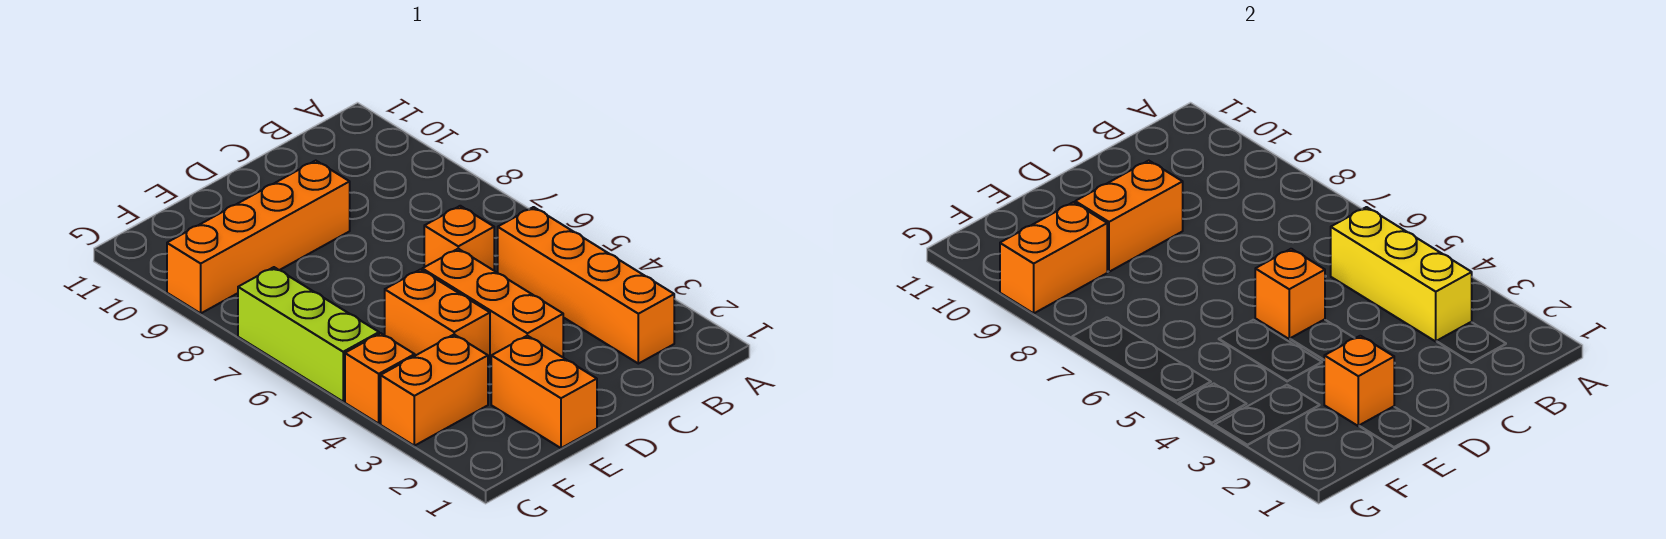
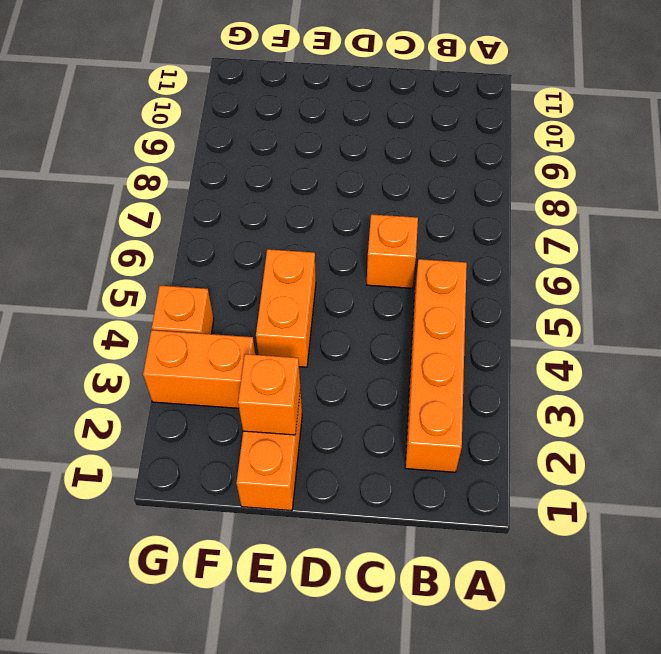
none -> orange brick D3:D5 level 1
none -> orange brick D9:G9 level 1
none -> lime brick G5:G7 level 1

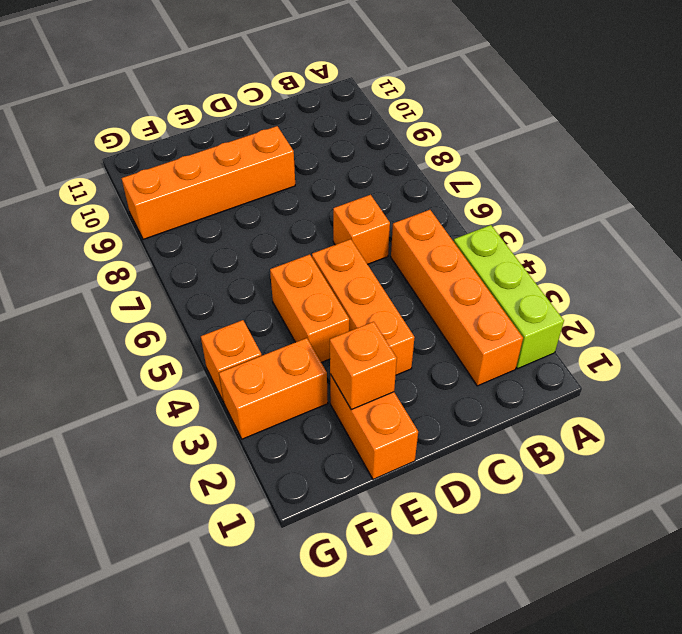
lime brick A2:A4 level 1 -> lime brick G5:G7 level 1
none -> yellow brick B3:B5 level 2
none -> orange brick D5 level 2
none -> orange brick D9:E9 level 2

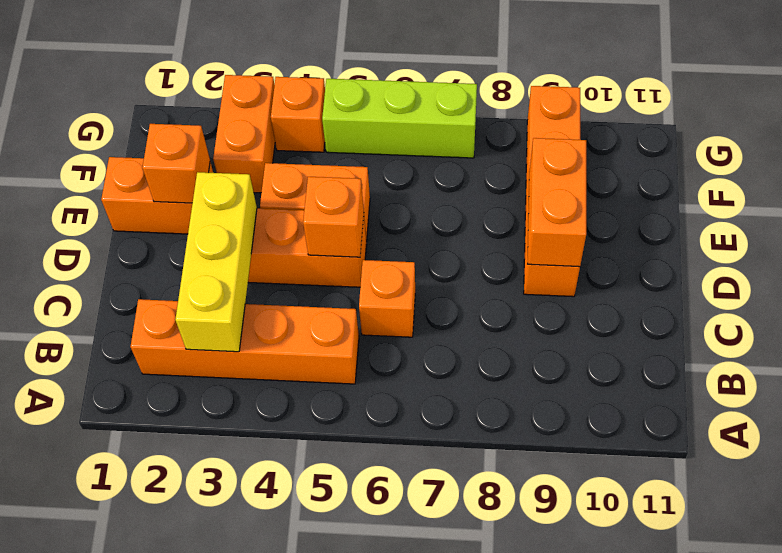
yellow brick B3:D3 level 2 -> yellow brick B3:B5 level 2
none -> orange brick F9:G9 level 2

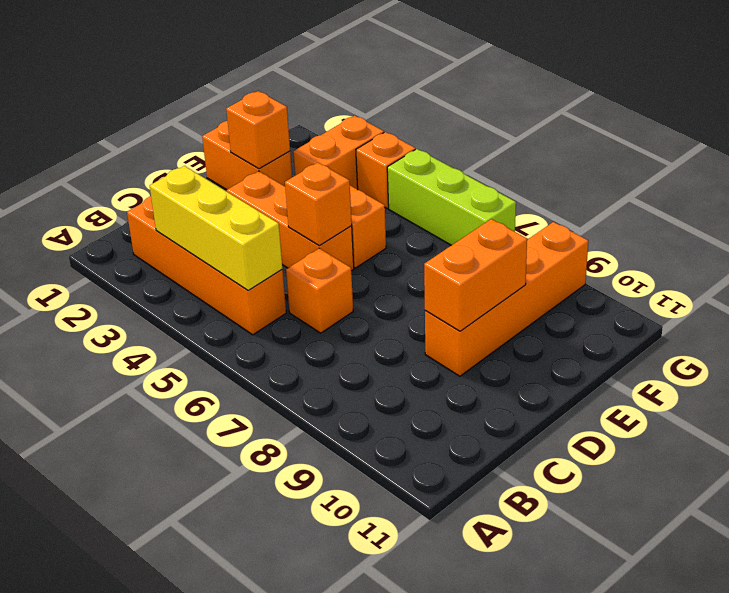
none -> orange brick F9:G9 level 2

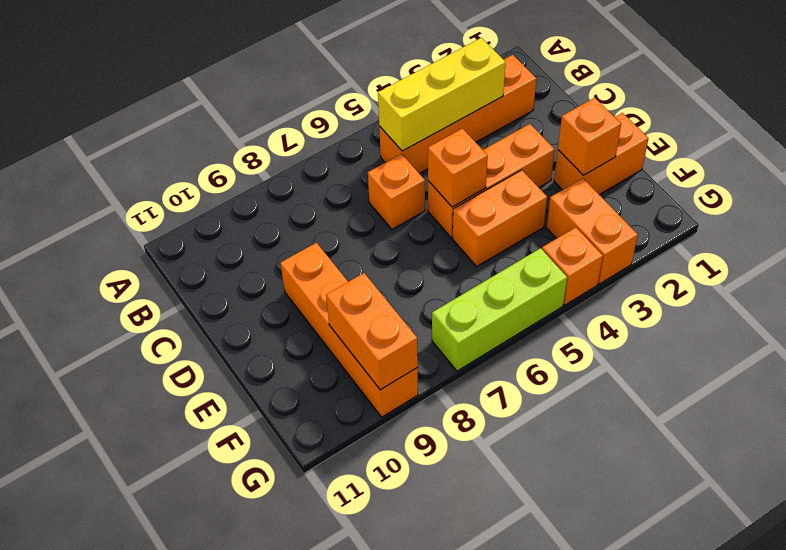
none -> orange brick D9:E9 level 2

